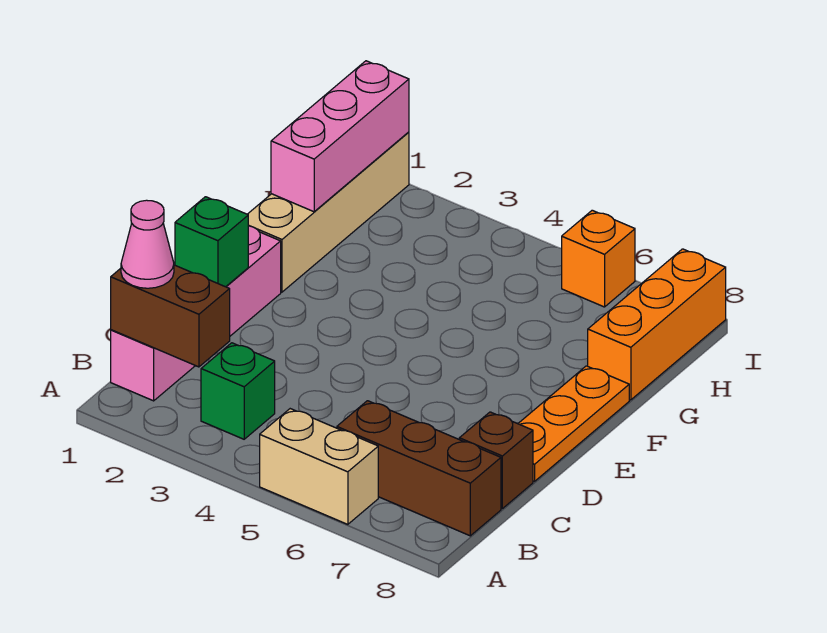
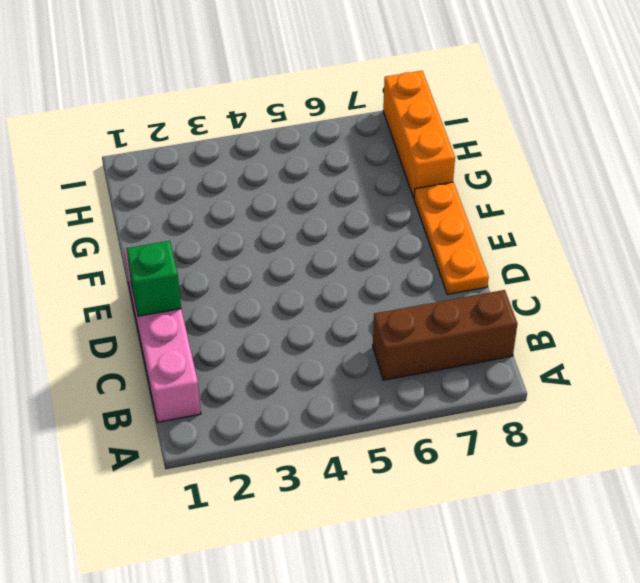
none -> tan brick A5:A6 level 1
none -> green brick B3 level 1
none -> brown brick C8 level 1

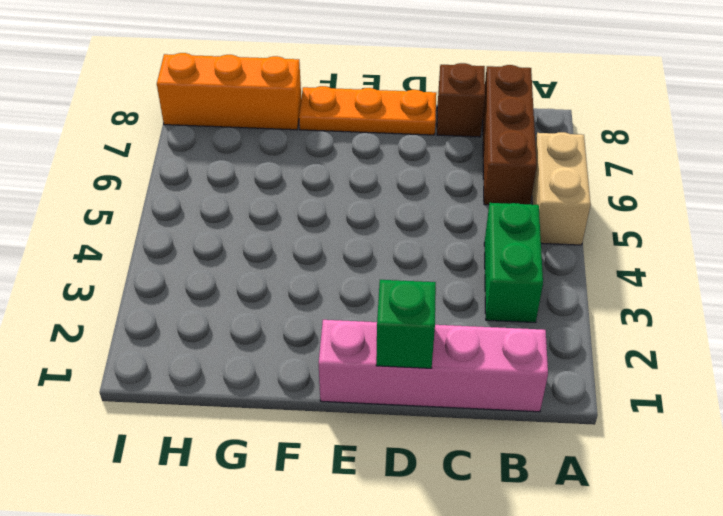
green brick B3:B4 level 1 -> green brick B3 level 1
none -> tan brick F1:I1 level 1
none -> orange brick I6 level 1
none -> brown brick B1:B2 level 2

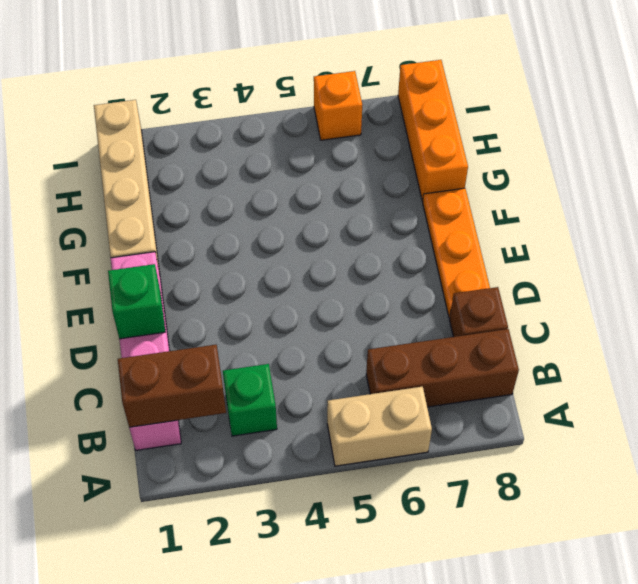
none -> pink brick G1:I1 level 2
none -> pink cone B1 level 3

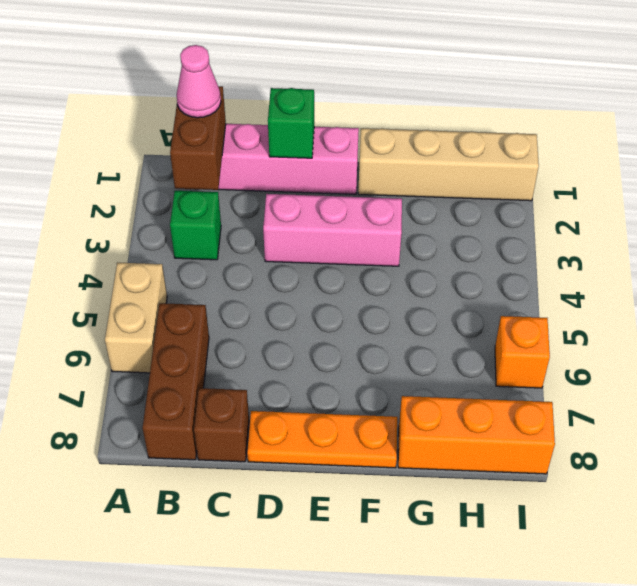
pink brick D3:F3 level 1 -> pink brick G1:I1 level 2

